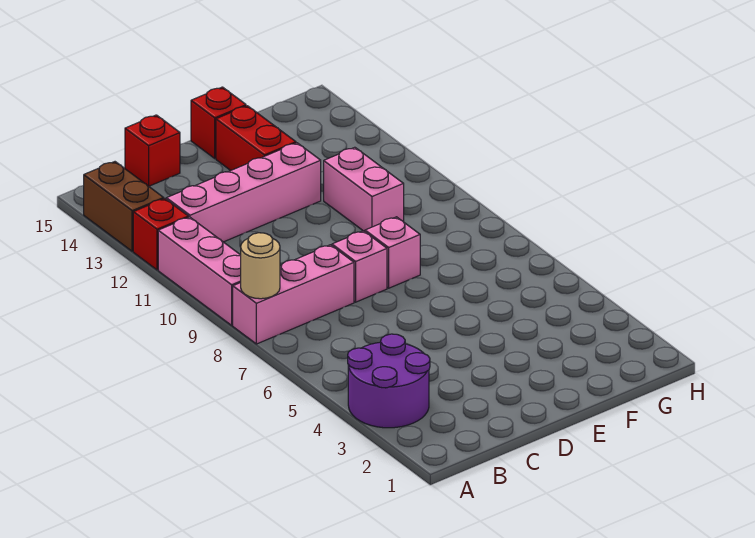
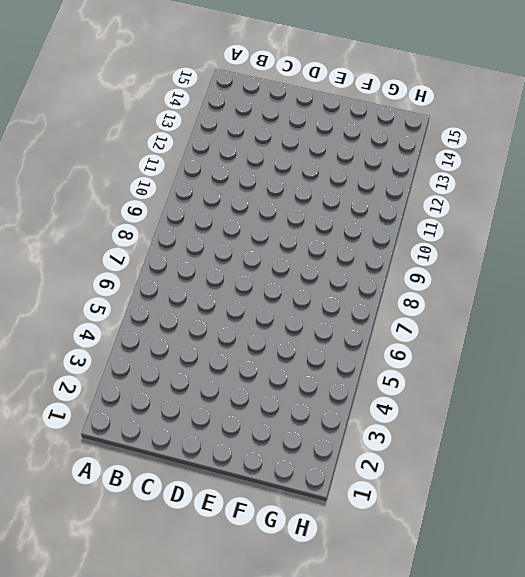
none -> purple round brick A3:B4 level 1
none -> pink brick A8:C8 level 1
none -> pink brick A9:A11 level 1

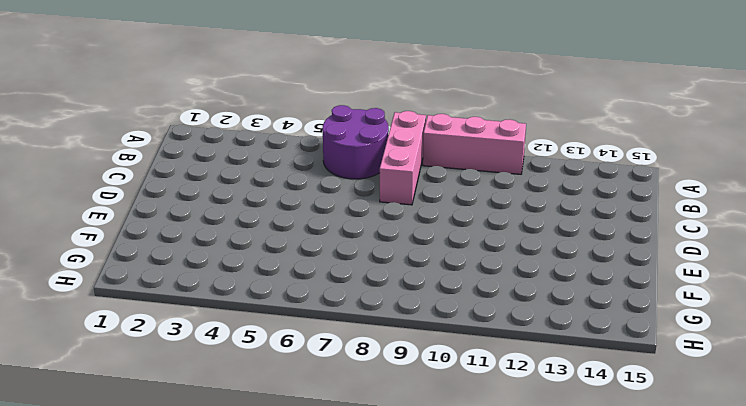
purple round brick A6:B7 level 1 -> purple round brick A3:B4 level 1
none -> red brick A12 level 1
none -> brown brick A13:A14 level 1
none -> pink brick B12:E12 level 1

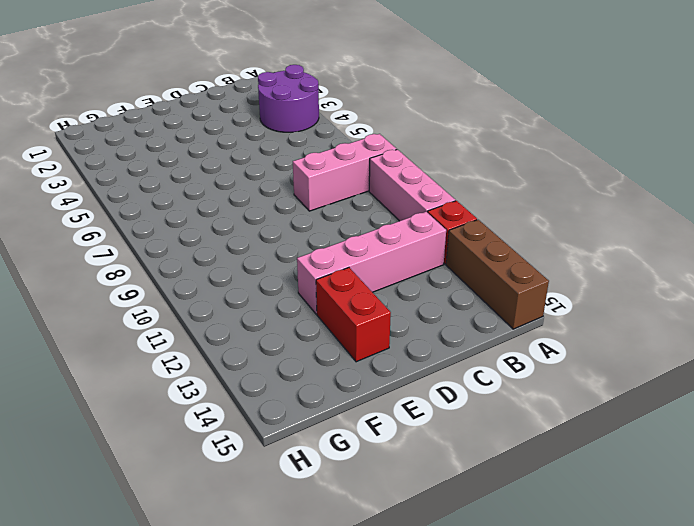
brown brick A13:A15 level 1 -> brown brick A13:A14 level 1
none -> red brick C15 level 1
none -> pink brick D8 level 1
none -> pink brick E8 level 1

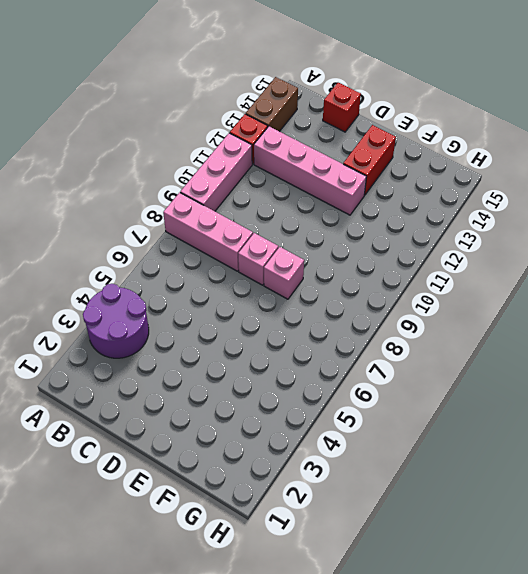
none -> red brick E15 level 1
none -> pink brick F10:F11 level 1
none -> tan round brick A8 level 2

